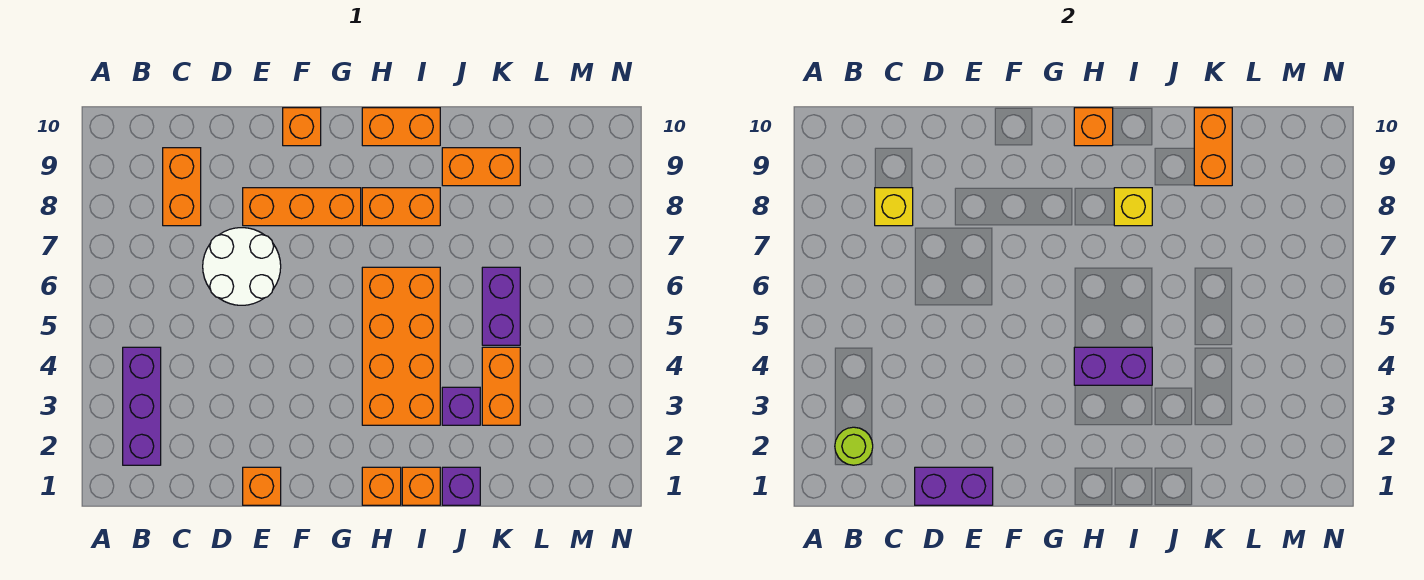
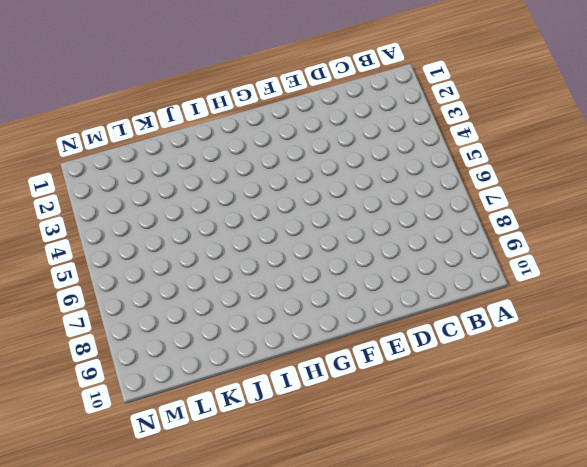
none -> purple brick B2:B4 level 1
none -> orange brick C8:C9 level 1
none -> white round brick D6:E7 level 1

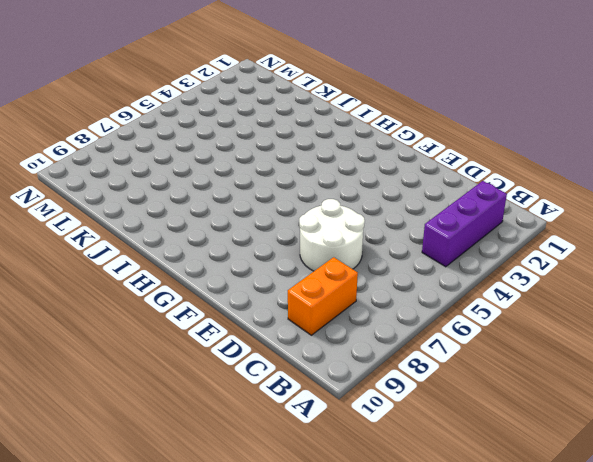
none -> orange brick E1 level 1
none -> orange brick E8:G8 level 1
none -> orange brick F10 level 1

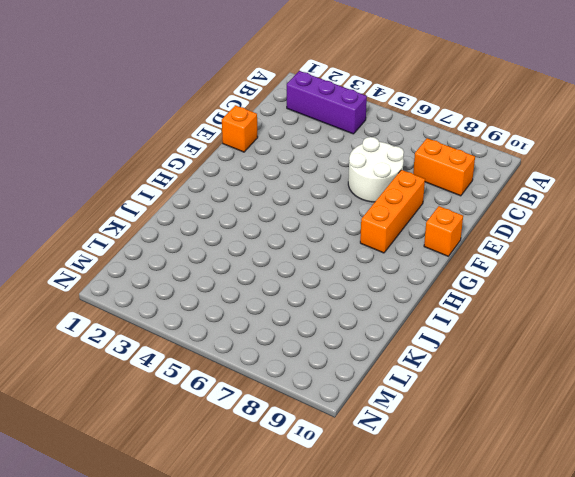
none -> orange brick H1 level 1
none -> orange brick H3:I6 level 1
none -> orange brick H8:I8 level 1

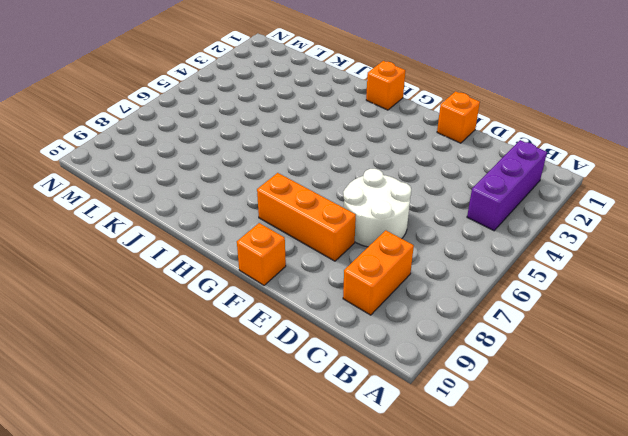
none -> orange brick H3:I6 level 1
none -> orange brick H8:I8 level 1
none -> orange brick H10:I10 level 1

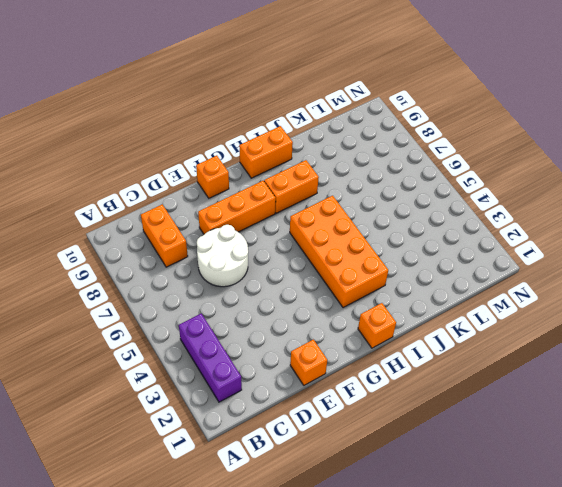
none -> orange brick I1 level 1
none -> purple brick J1 level 1
none -> purple brick J3 level 1

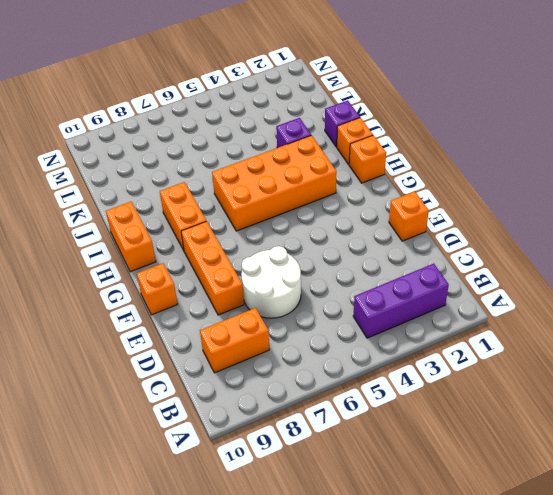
none -> orange brick J9:K9 level 1
none -> orange brick K3:K4 level 1
none -> purple brick K5:K6 level 1

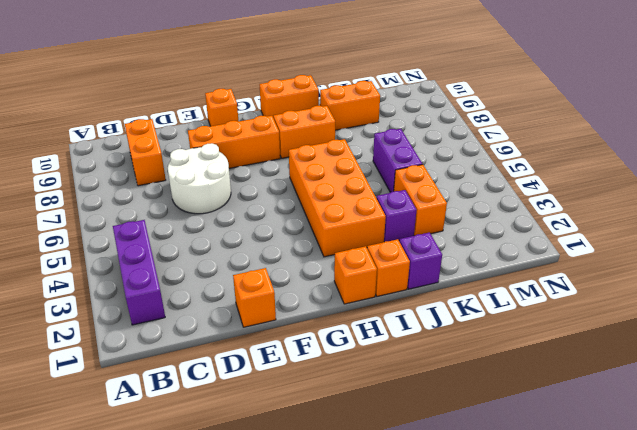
none -> lime round brick B2 level 2
none -> yellow brick C8 level 2
none -> purple brick D1:E1 level 2

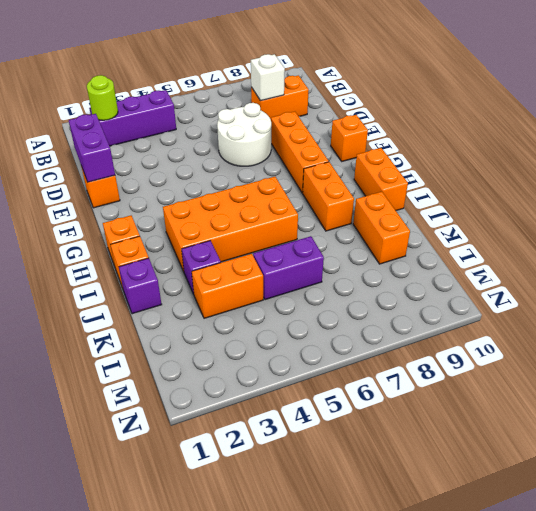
white brick C8 level 2 -> yellow brick C8 level 2
none -> purple brick H4:I4 level 2
none -> orange brick H10 level 2
none -> yellow brick I8 level 2

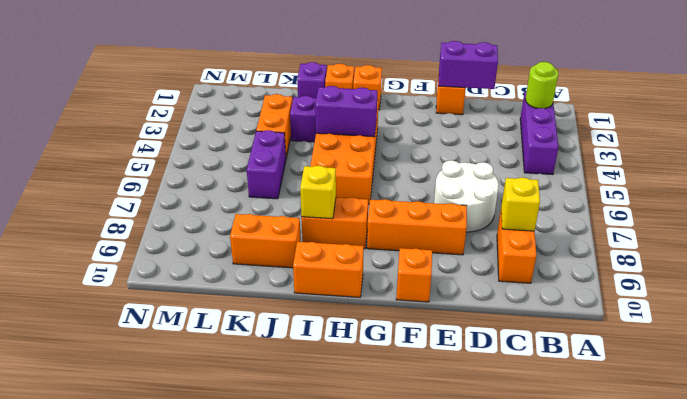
none -> orange brick H10 level 2
none -> orange brick K9:K10 level 2

